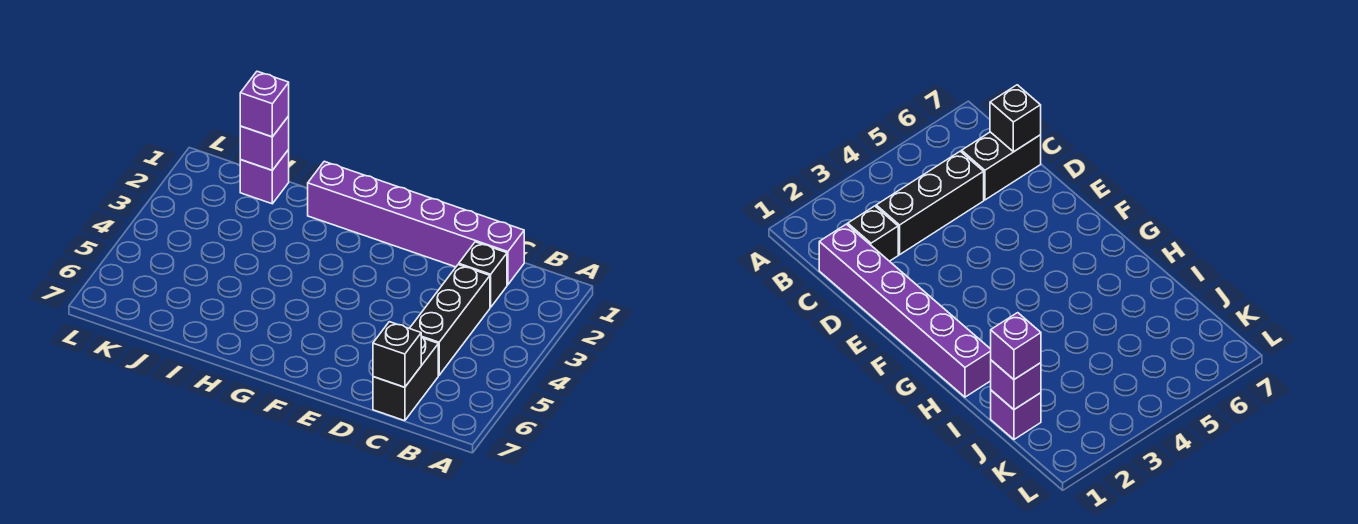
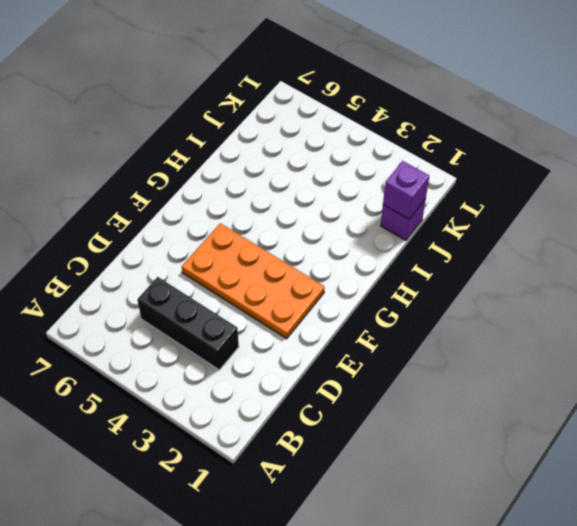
orange plate E2:F5 level 1 -> none
none -> purple brick C1:H1 level 1
none -> black brick C2 level 1

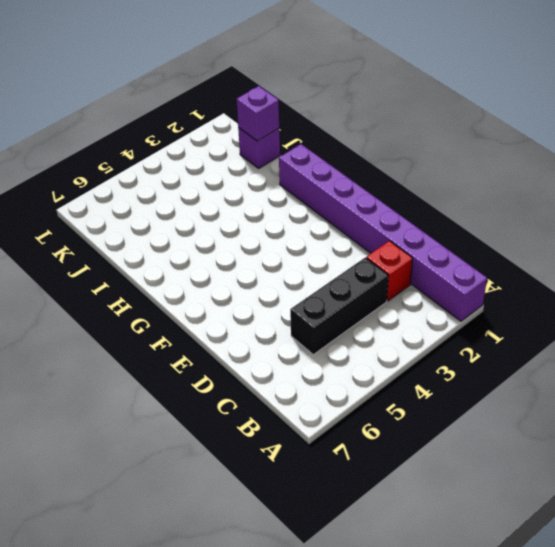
purple brick A1:H1 level 1 -> purple brick C1:H1 level 1
red brick C2 level 1 -> black brick C2 level 1
none -> black brick C6:C7 level 1
none -> black brick C7 level 2

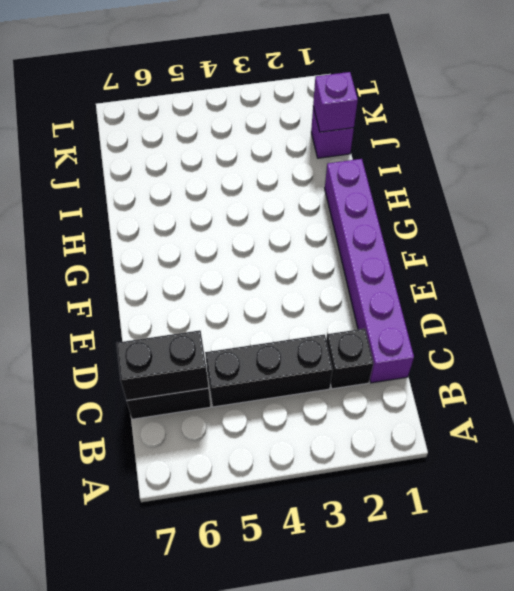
black brick C6:C7 level 2 -> black brick C7 level 2
none -> purple brick J1 level 3

